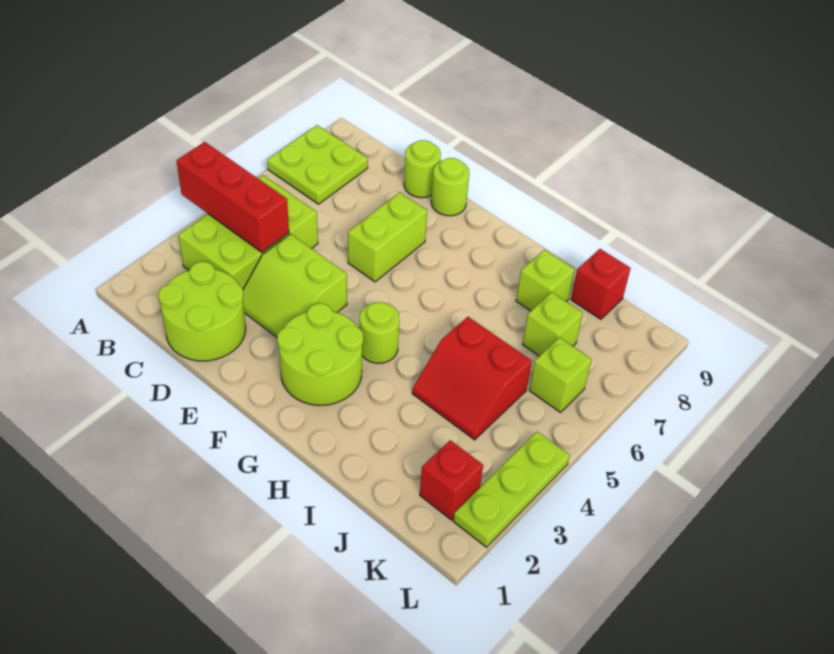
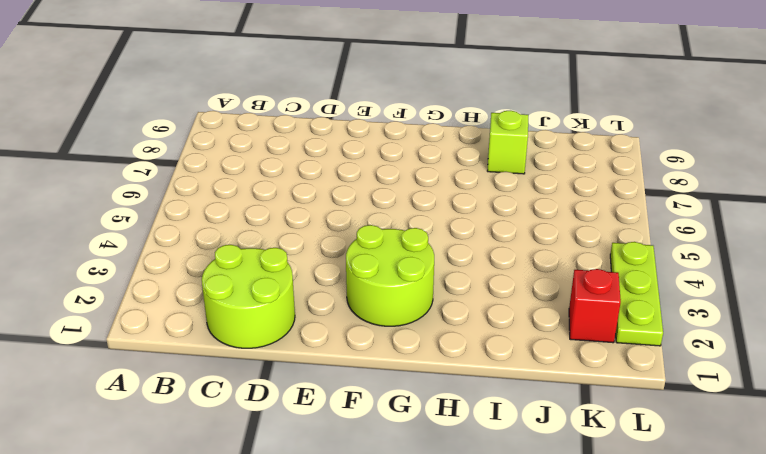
none -> lime plate A7:B8 level 1
none -> lime brick B3:C5 level 1
none -> lime slope D3:E4 level 1 top 4

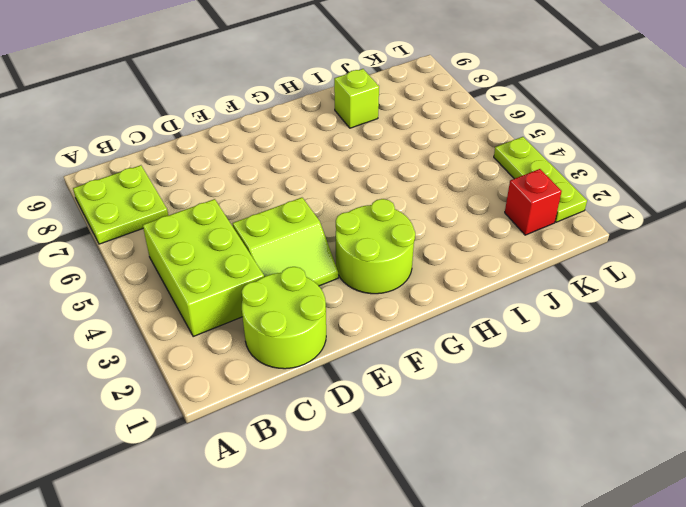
none -> lime round brick D9 level 1
none -> lime brick E6:E7 level 1
none -> lime round brick E9 level 1

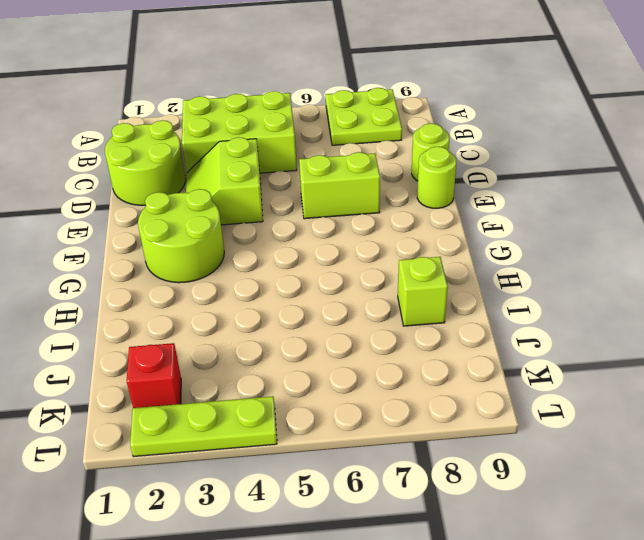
none -> lime round brick G4 level 1
none -> red slope I4:J5 level 1 top 5
none -> lime brick J7 level 1

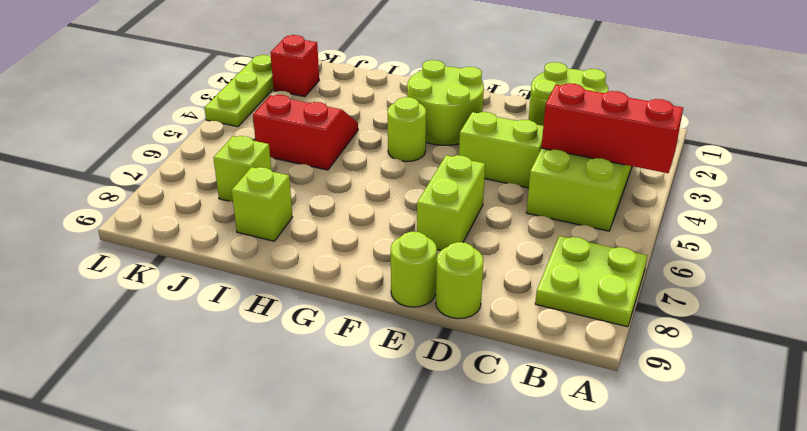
none -> red brick J9 level 1
none -> lime brick K6 level 1

